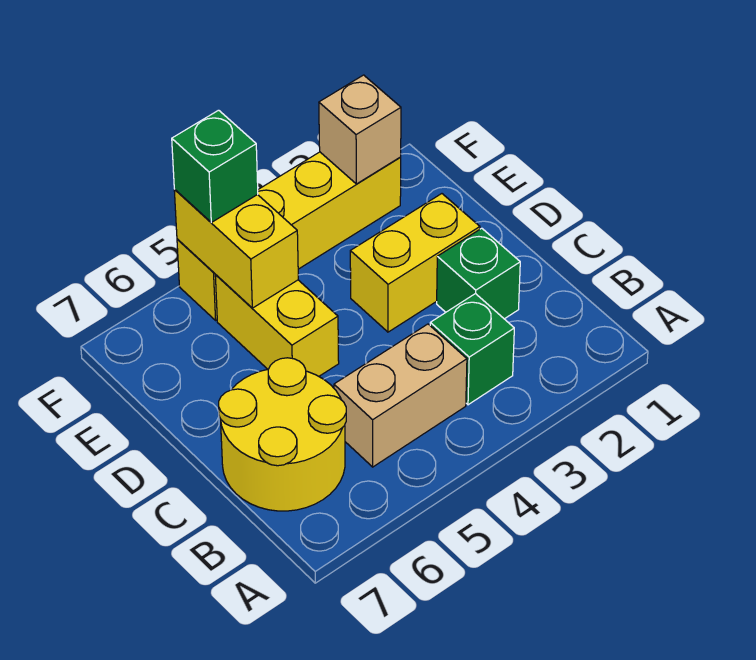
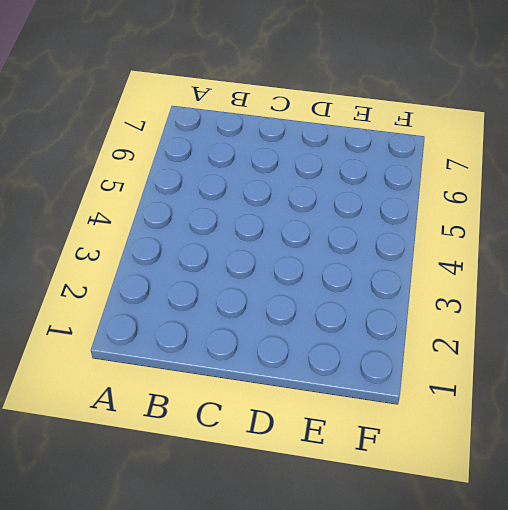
none -> green brick B3 level 1
none -> tan brick B4:B5 level 1

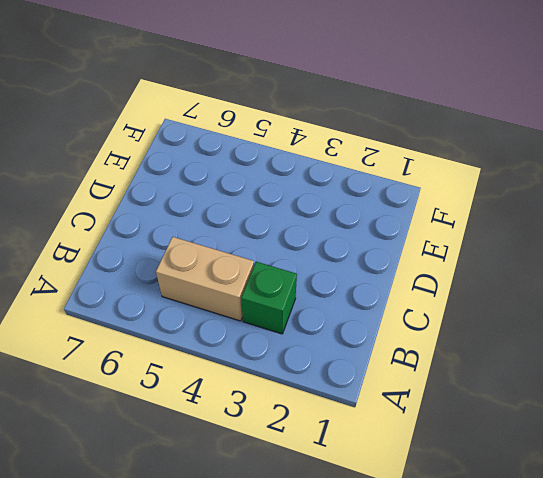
none -> yellow round brick B6:C7 level 1
none -> green brick C2 level 1

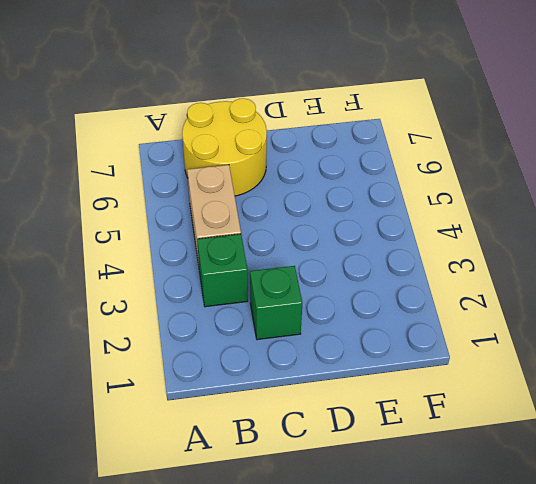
none -> yellow brick D2:D3 level 1
none -> yellow brick D5:E5 level 1

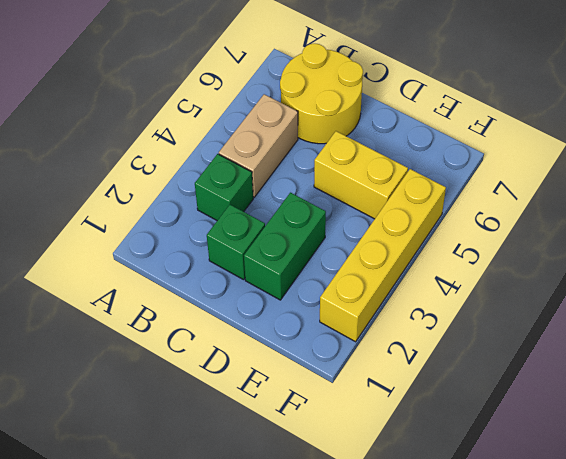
green brick D2:D3 level 1 -> yellow brick D2:D3 level 1
none -> yellow brick E5:F5 level 2
none -> tan brick F2 level 2

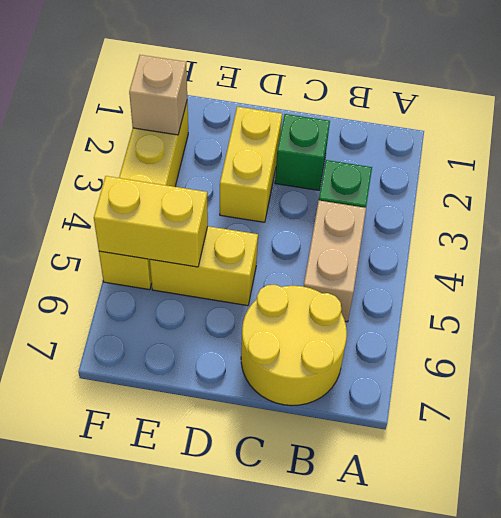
none -> green brick F5 level 3

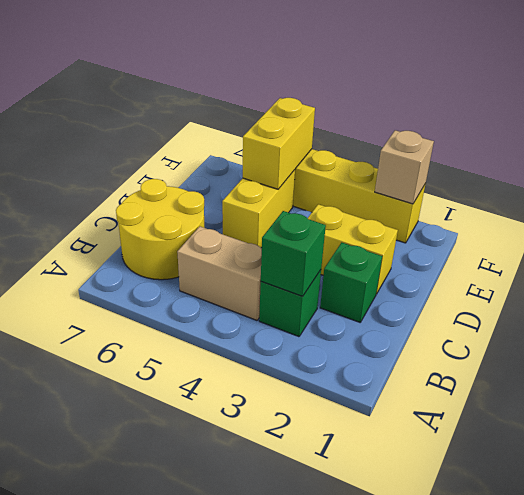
green brick B3 level 2 -> green brick F5 level 3

